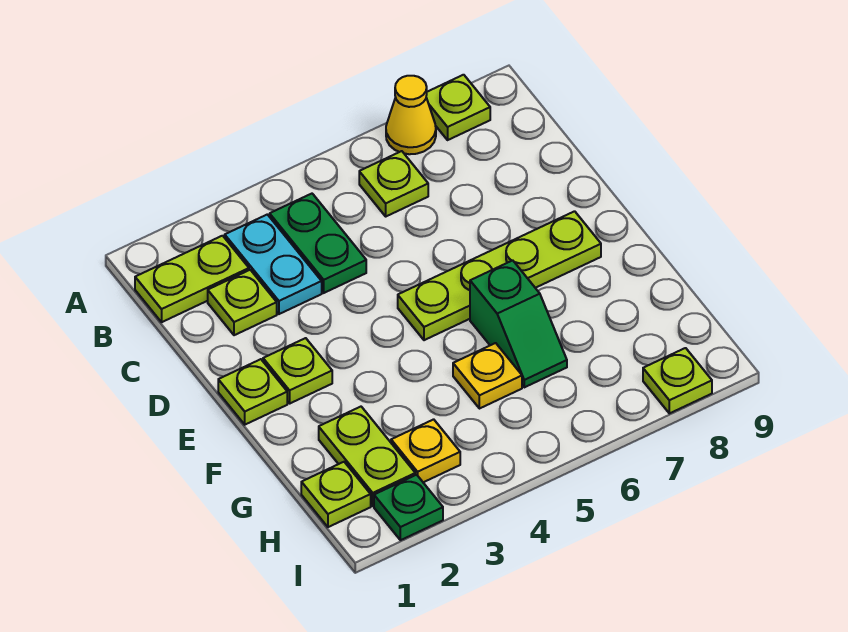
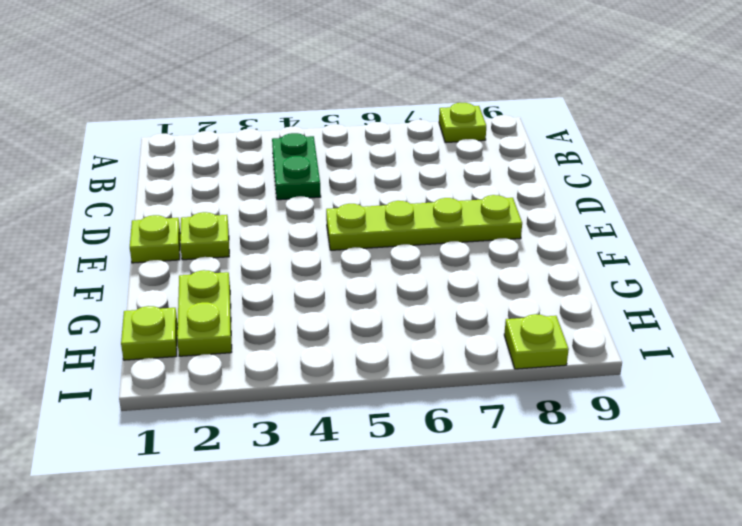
none -> yellow cone A7 level 1
none -> lime plate B1:B2 level 1
none -> cyan plate B3:C3 level 1

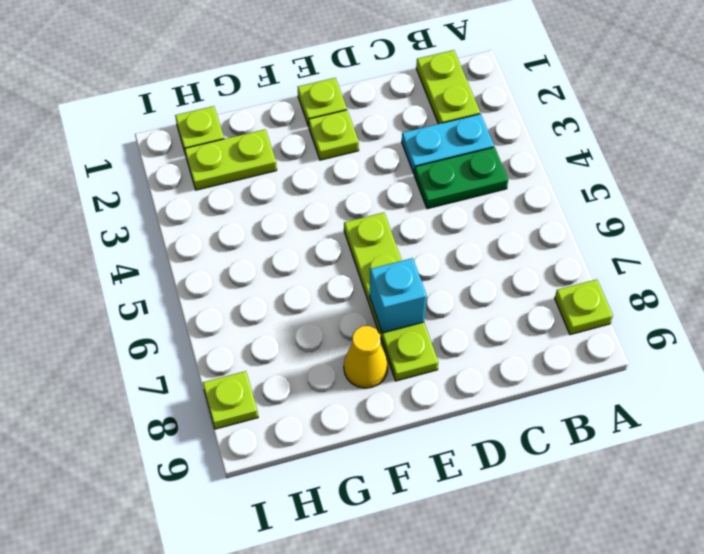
cyan brick E7 level 2 -> none
yellow cone F8 level 1 -> yellow cone A7 level 1
none -> lime plate B6 level 1
none -> lime plate C2 level 1
none -> green slope F6:G6 level 1 top F

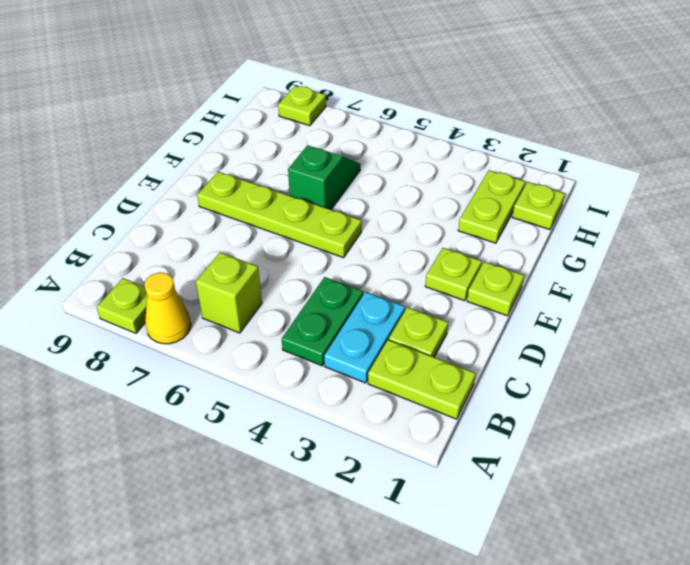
lime brick B6 level 1 -> lime plate B6 level 1
none -> yellow plate G5 level 1
none -> yellow plate H3 level 1
none -> green plate I2 level 1

